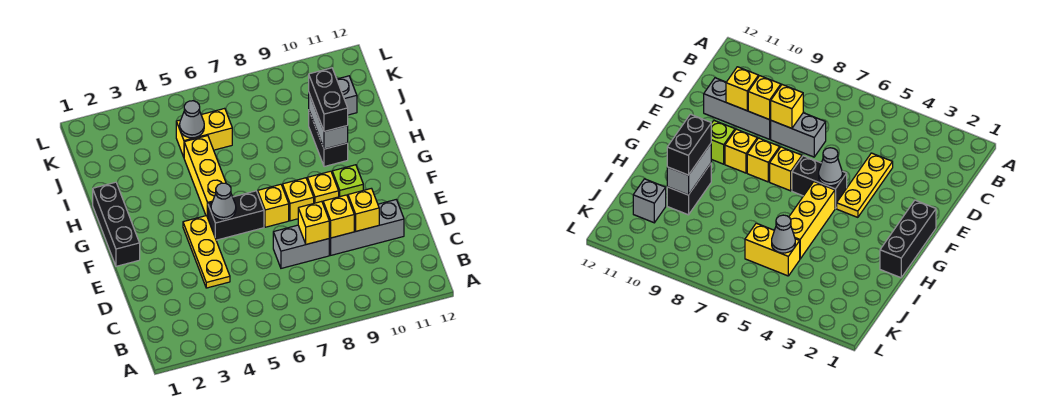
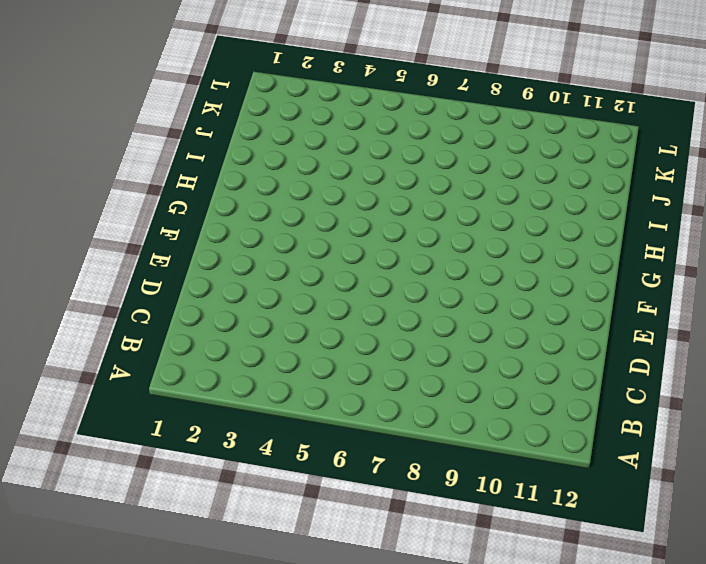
none -> yellow plate D4:F4 level 1
none -> grey brick D7:D8 level 1
none -> grey brick D9:D11 level 1

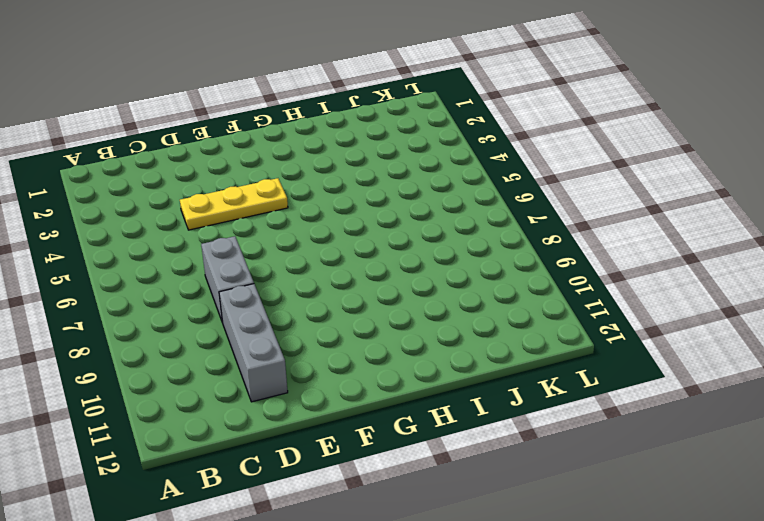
none -> black brick F1:H1 level 1
none -> black brick F5:F6 level 1
none -> yellow brick F7 level 1

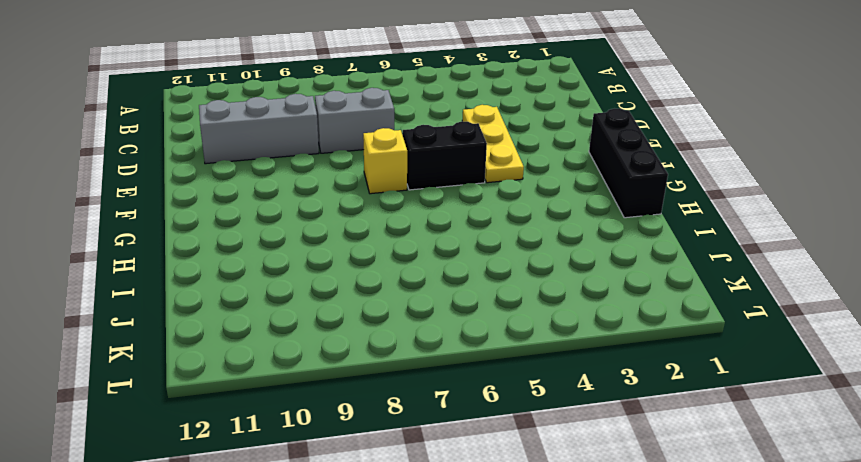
none -> yellow brick F8 level 1
none -> yellow brick F9 level 1
none -> lime brick F10 level 1

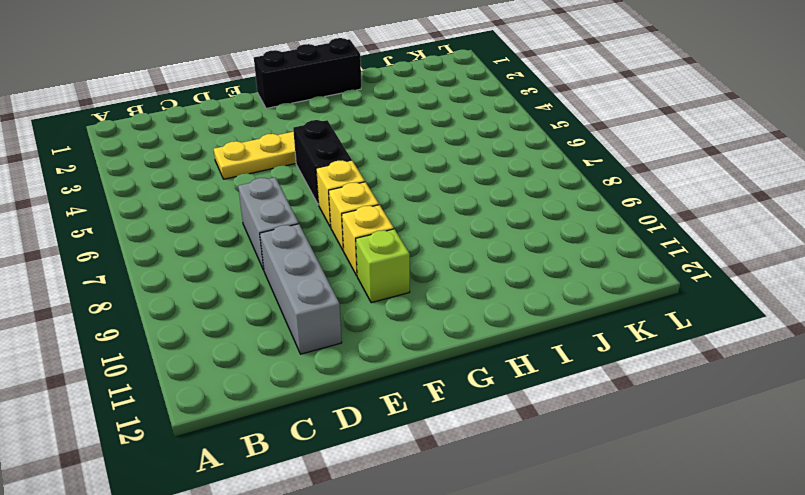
none -> yellow brick G5:I5 level 1
none -> black brick H10:I10 level 1
none -> yellow brick J5:J6 level 1

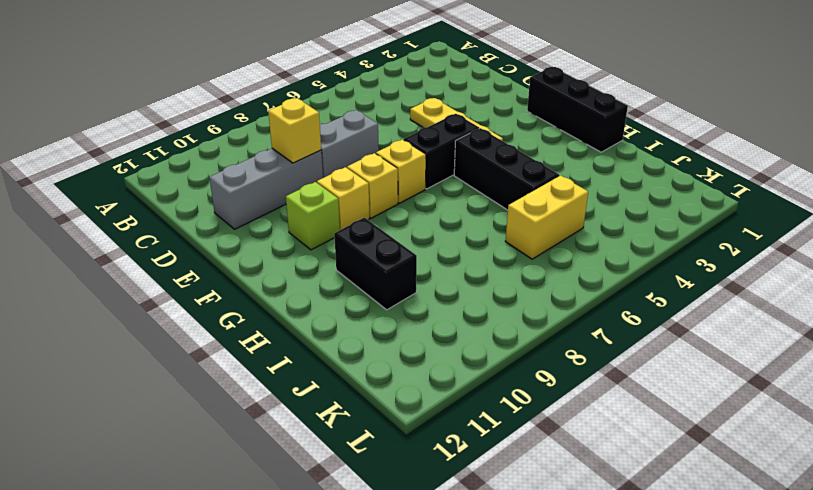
black brick G5:I5 level 1 -> yellow brick G5:I5 level 1
none -> grey brick J11 level 1
none -> yellow brick D8 level 2
none -> yellow brick D10 level 2

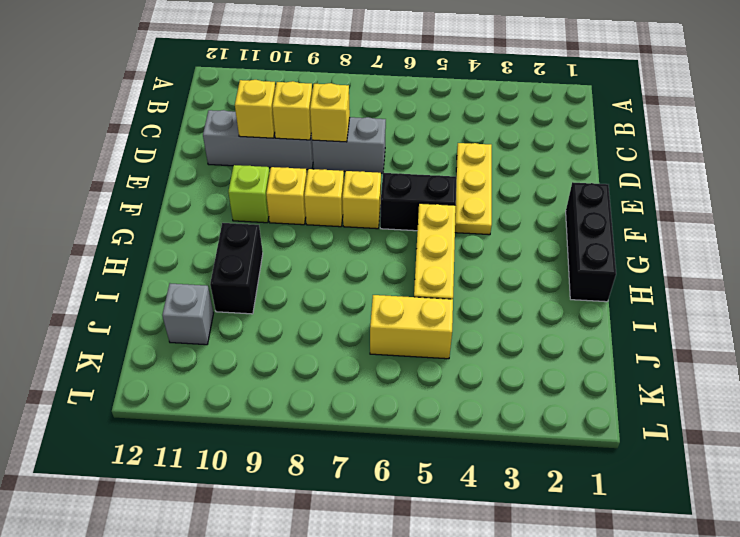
none -> grey cone F5 level 2
none -> grey brick H10:I10 level 2
none -> grey cone J5 level 2

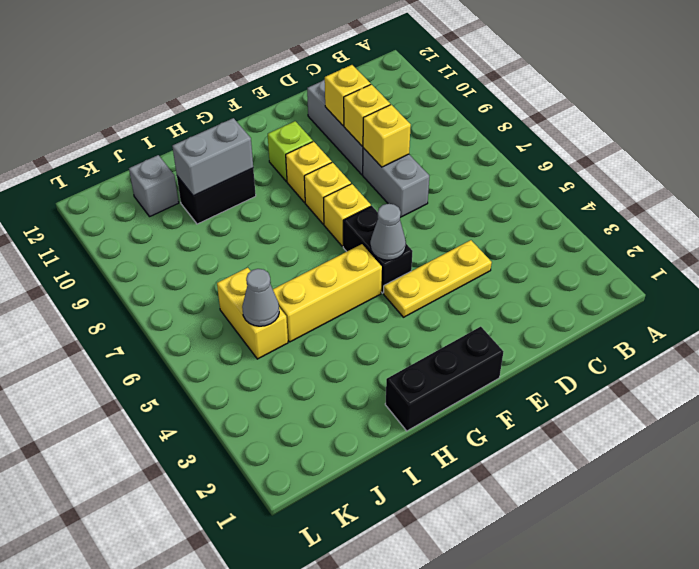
none -> black brick H10:I10 level 3

